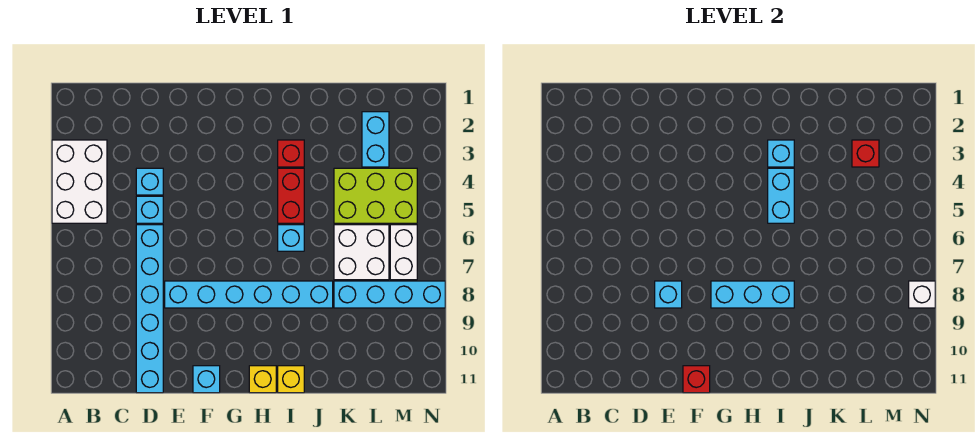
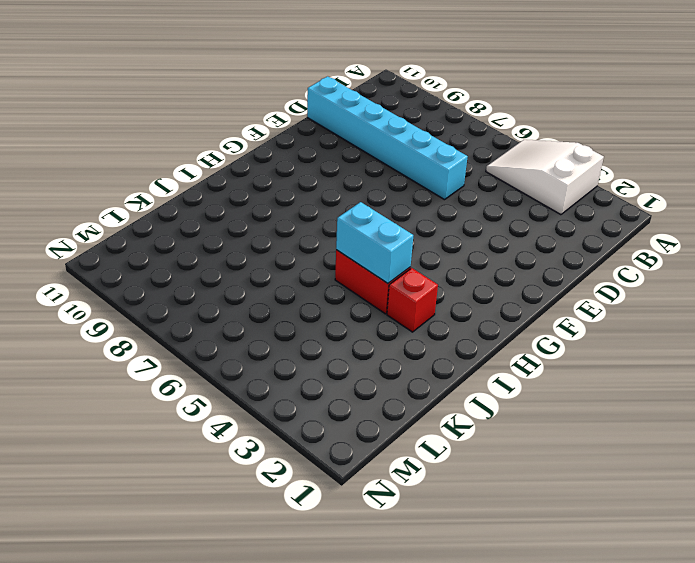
white slope A3:B5 level 1 top 3 -> white brick A3:B5 level 1
none -> cyan brick D4 level 1
none -> cyan brick D5 level 1
none -> cyan brick E8:J8 level 1

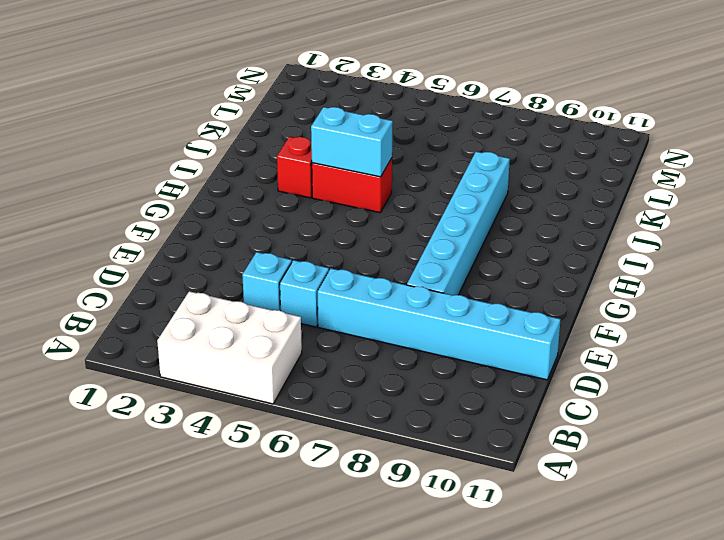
none -> cyan brick F11 level 1
none -> yellow brick H11 level 1
none -> cyan brick I6 level 1

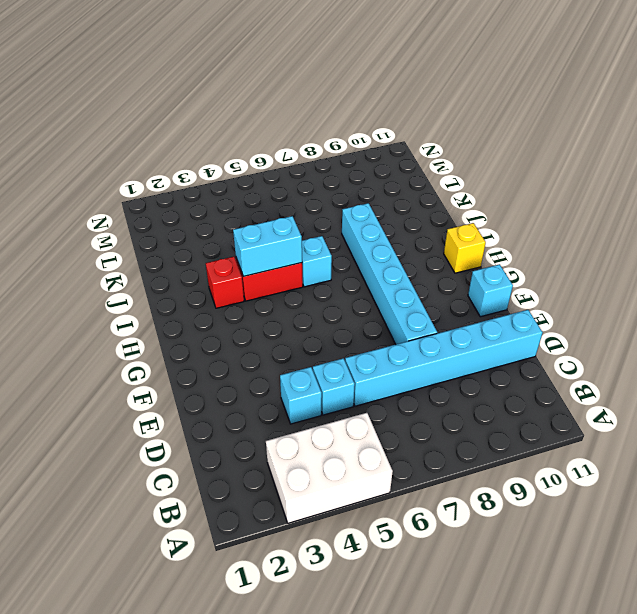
none -> yellow brick I11 level 1
none -> lime brick K4:M5 level 1
none -> white brick K6:L7 level 1

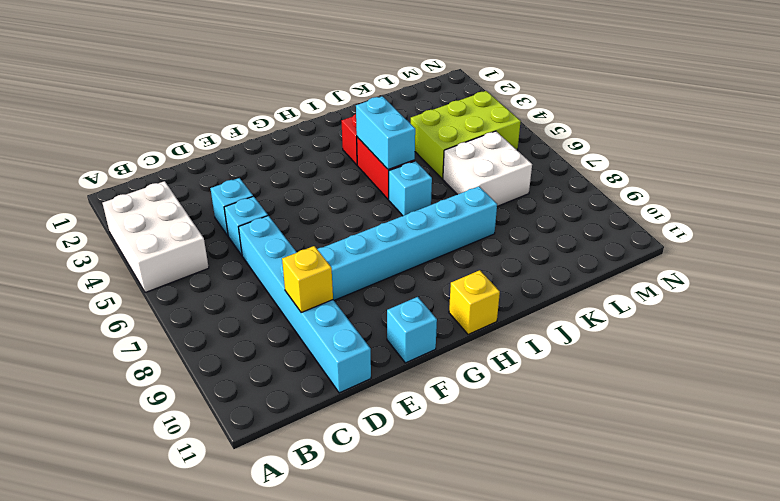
yellow brick D9 level 2 -> yellow brick I11 level 1
none -> cyan brick K8:N8 level 1
none -> cyan brick L2:L3 level 1
none -> white brick M6:M7 level 1

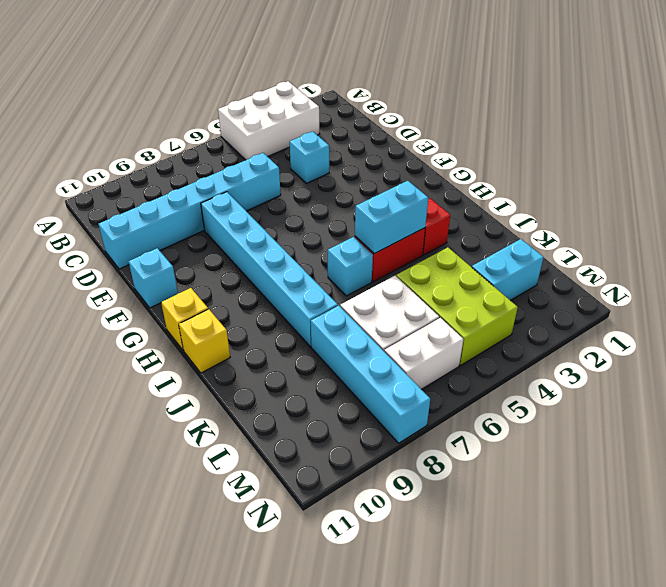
none -> cyan brick D5 level 1
none -> cyan brick E8 level 2
none -> red brick F11 level 2

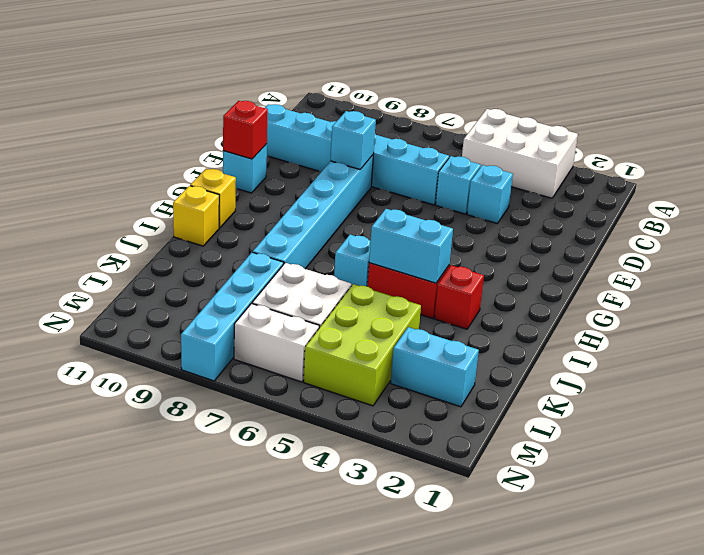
none -> cyan brick G8:I8 level 2
none -> cyan brick I3 level 2
none -> red brick L3 level 2

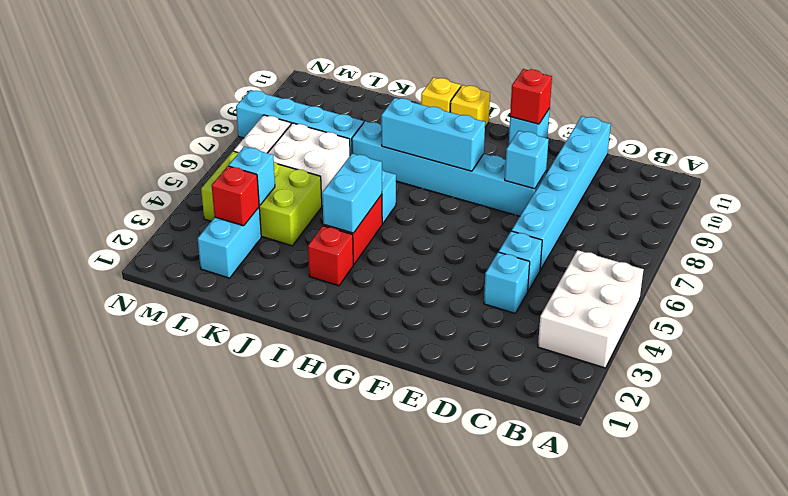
cyan brick L4 level 2 -> cyan brick I3 level 2
none -> white brick N8 level 2

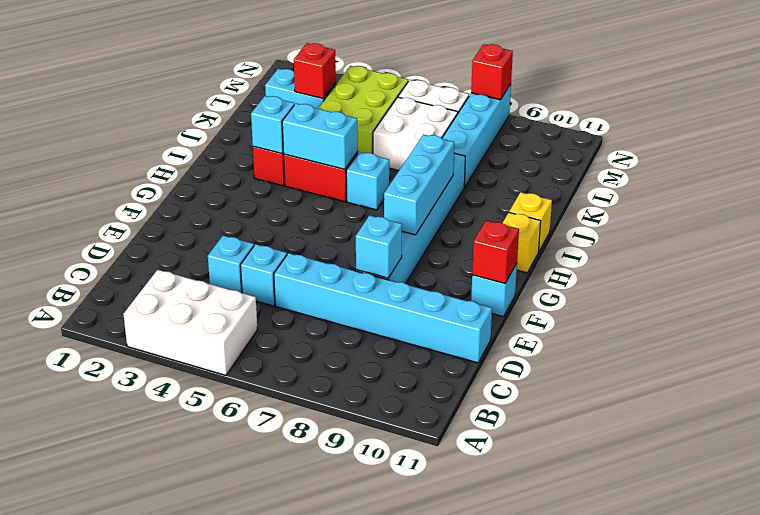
red brick N8 level 2 -> white brick N8 level 2

